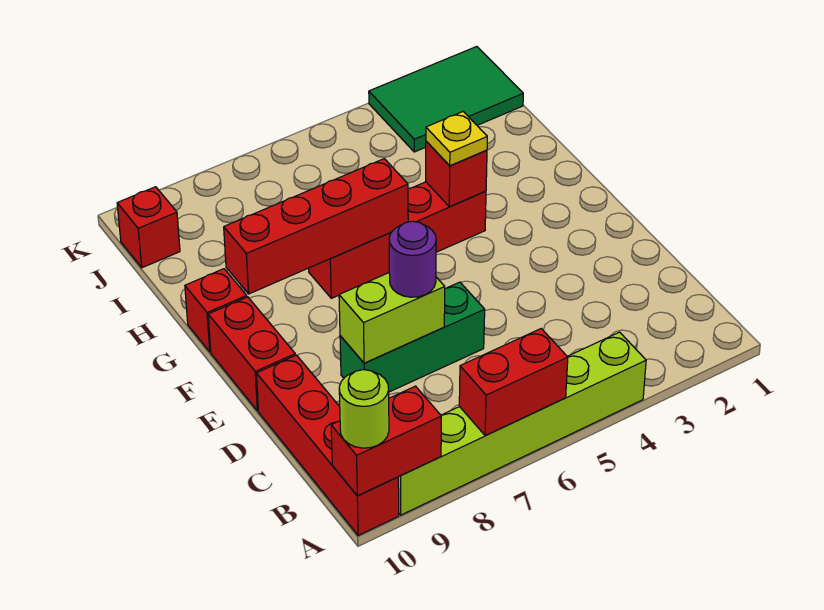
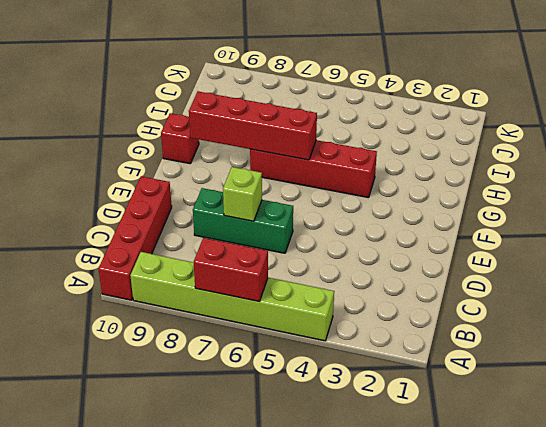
lime brick D7 level 2 -> lime brick D7:D8 level 2
none -> red brick E10:F10 level 1
none -> green tile J1:K3 level 1
none -> red brick J10 level 1

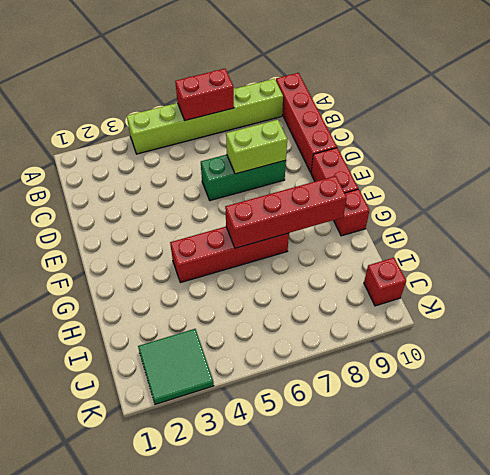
green tile J2:K3 level 1 -> green tile J1:K3 level 1
none -> red brick A9:A10 level 2
none -> red brick G4 level 2
none -> lime round brick A10 level 3

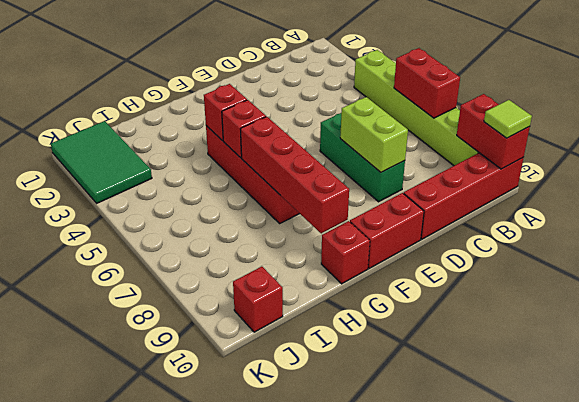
lime tile A10 level 3 -> lime round brick A10 level 3
red brick G5 level 2 -> none
none -> purple round brick D7 level 3
none -> yellow plate G4 level 3

